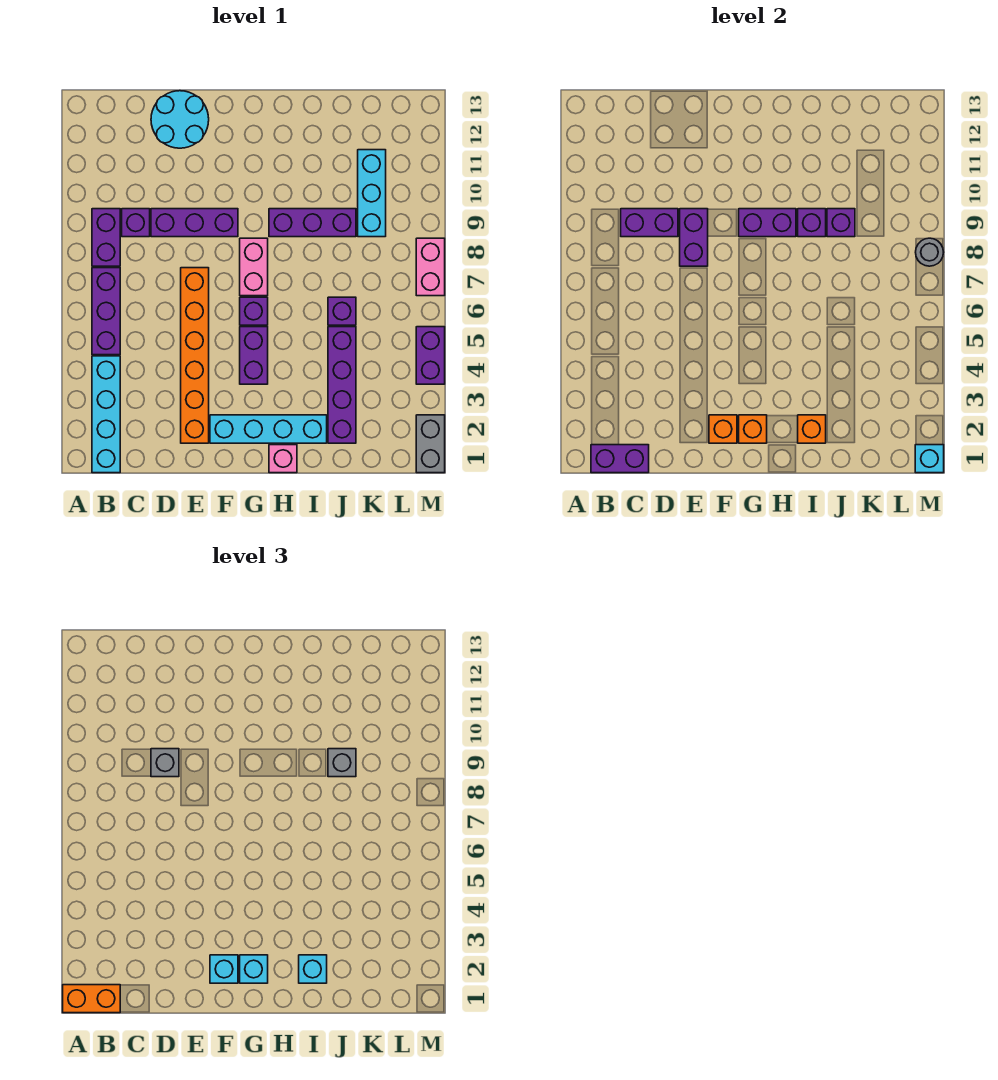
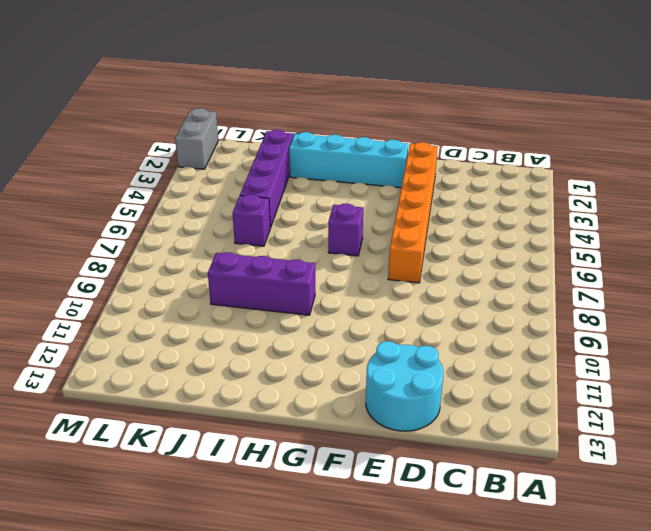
none -> cyan brick B1:B4 level 1
none -> purple brick B5:B7 level 1
none -> purple brick B8:B9 level 1
none -> purple brick C9 level 1

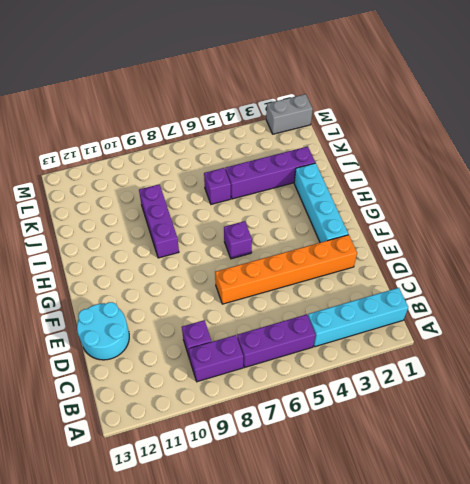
none -> purple brick D9:F9 level 1
none -> purple brick G4:G5 level 1
none -> pink brick G7:G8 level 1
none -> pink brick H1 level 1

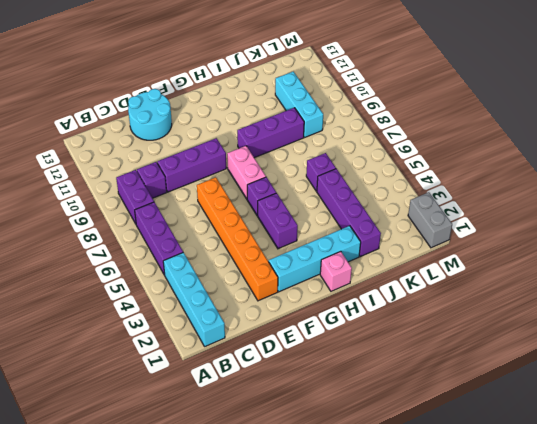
none -> purple brick M4:M5 level 1
none -> pink brick M7:M8 level 1
none -> purple brick B1:C1 level 2
none -> purple brick C9:D9 level 2

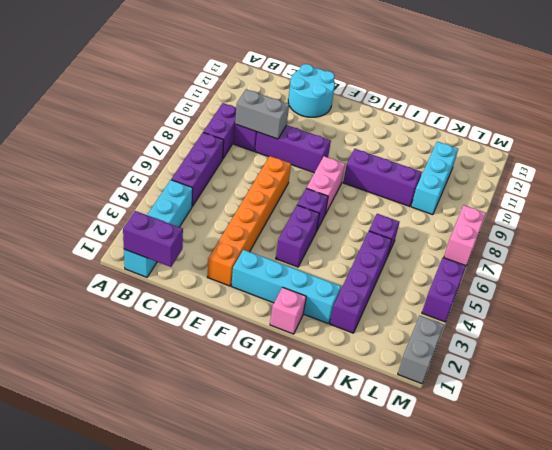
grey brick C9:D9 level 2 -> purple brick C9:D9 level 2
none -> purple brick E8:E9 level 2
none -> orange brick F2 level 2
none -> orange brick G2 level 2
none -> purple brick G9:H9 level 2

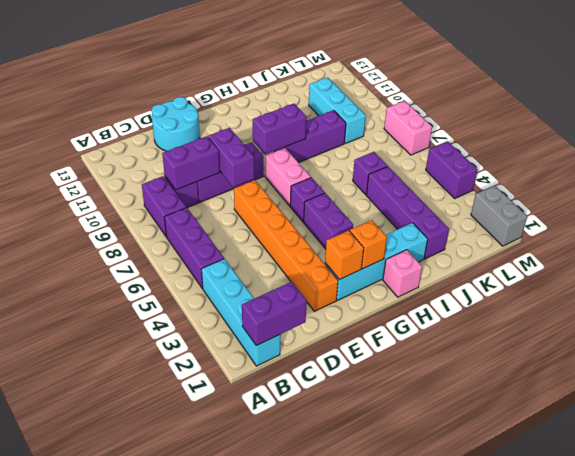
none -> orange brick I2 level 2
none -> purple brick I9 level 2
none -> purple brick J9 level 2
none -> cyan brick M1 level 2

